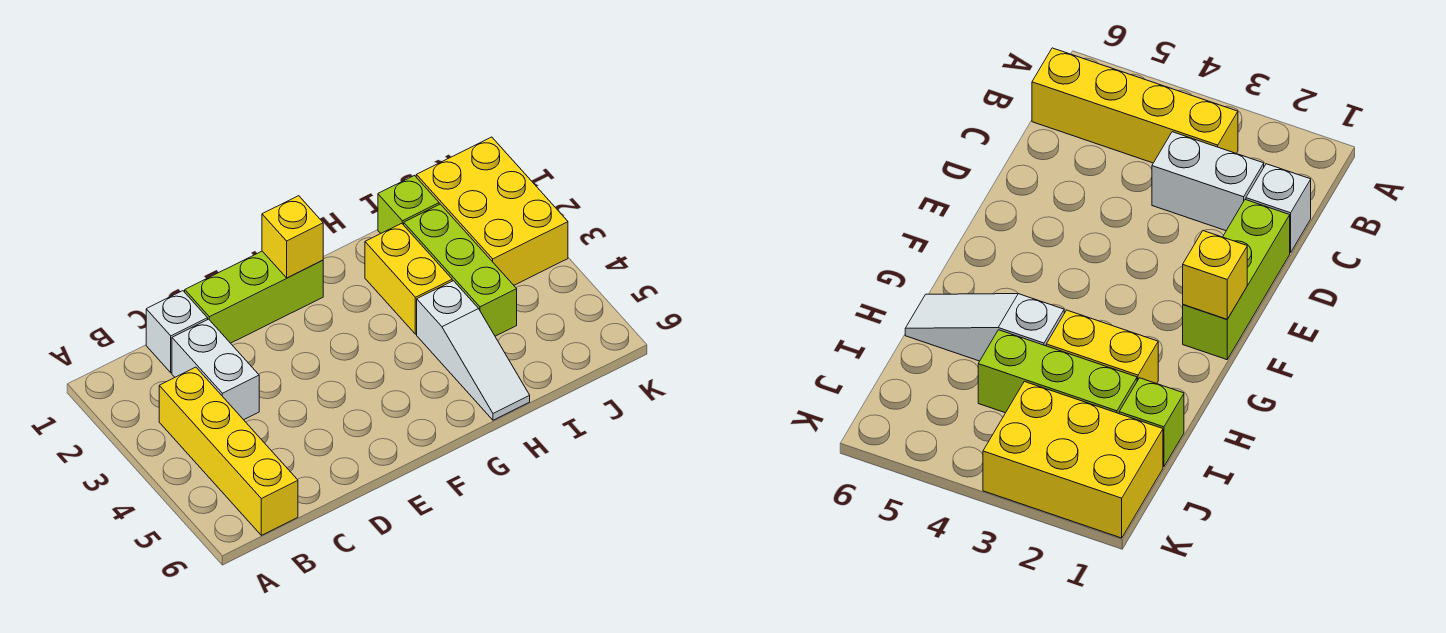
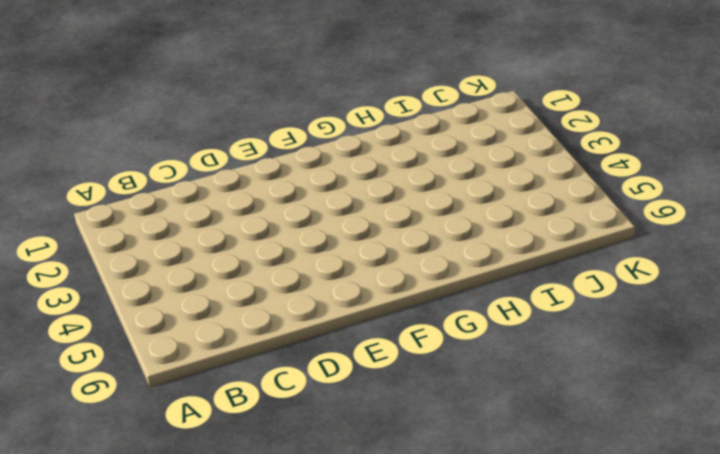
none -> yellow brick B3:B6 level 1
none -> white brick C1 level 1

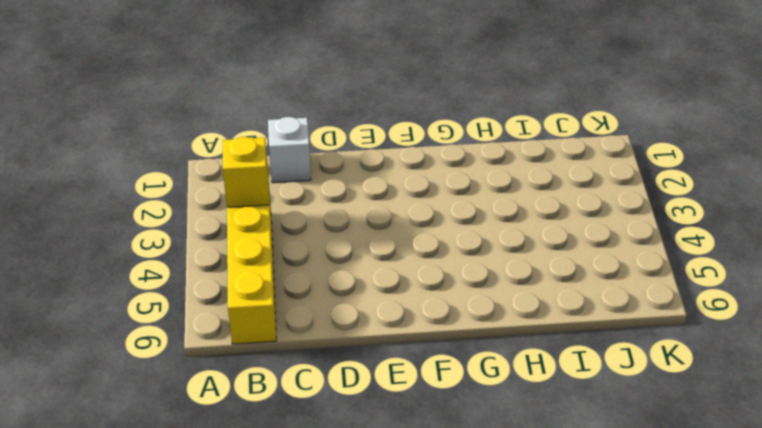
yellow brick B3 level 2 -> yellow brick F1 level 2
none -> white brick C2:C3 level 1
none -> lime brick D1:F1 level 1

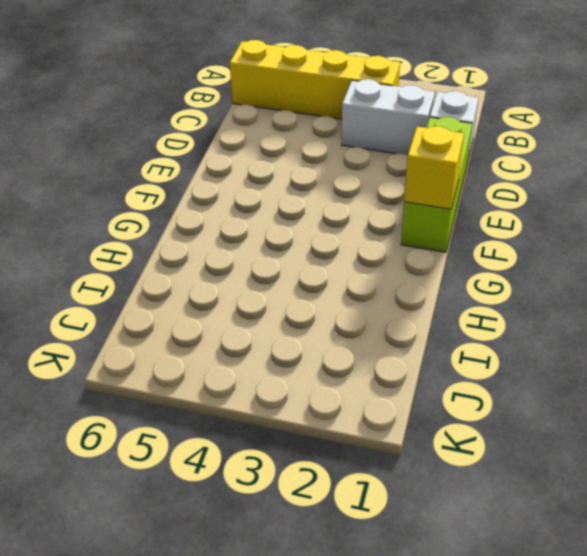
none -> yellow brick H2:H3 level 1
none -> white slope H4:H6 level 1 top 4

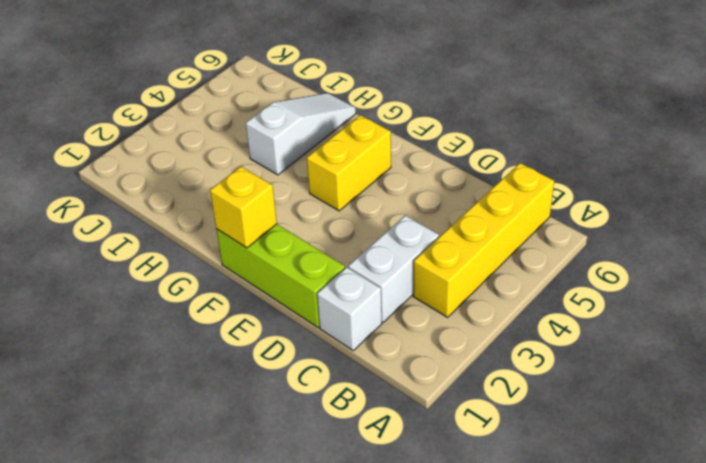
yellow brick F4:F5 level 1 -> yellow brick H2:H3 level 1
none -> lime brick I1 level 1
none -> lime brick I2:I4 level 1

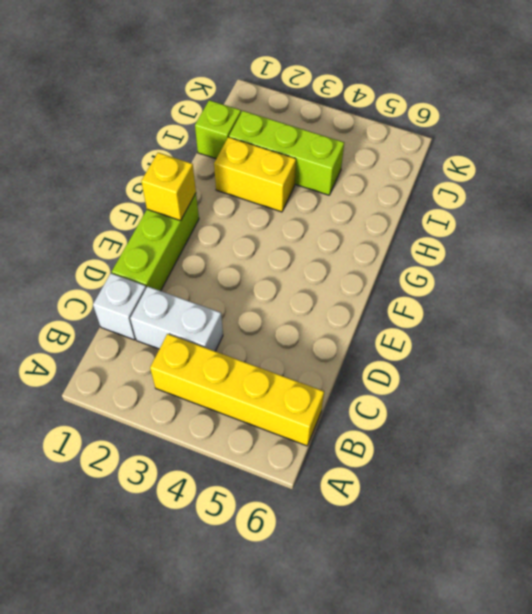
none -> white slope H4:H6 level 1 top 4
none -> yellow brick J1:K3 level 1

